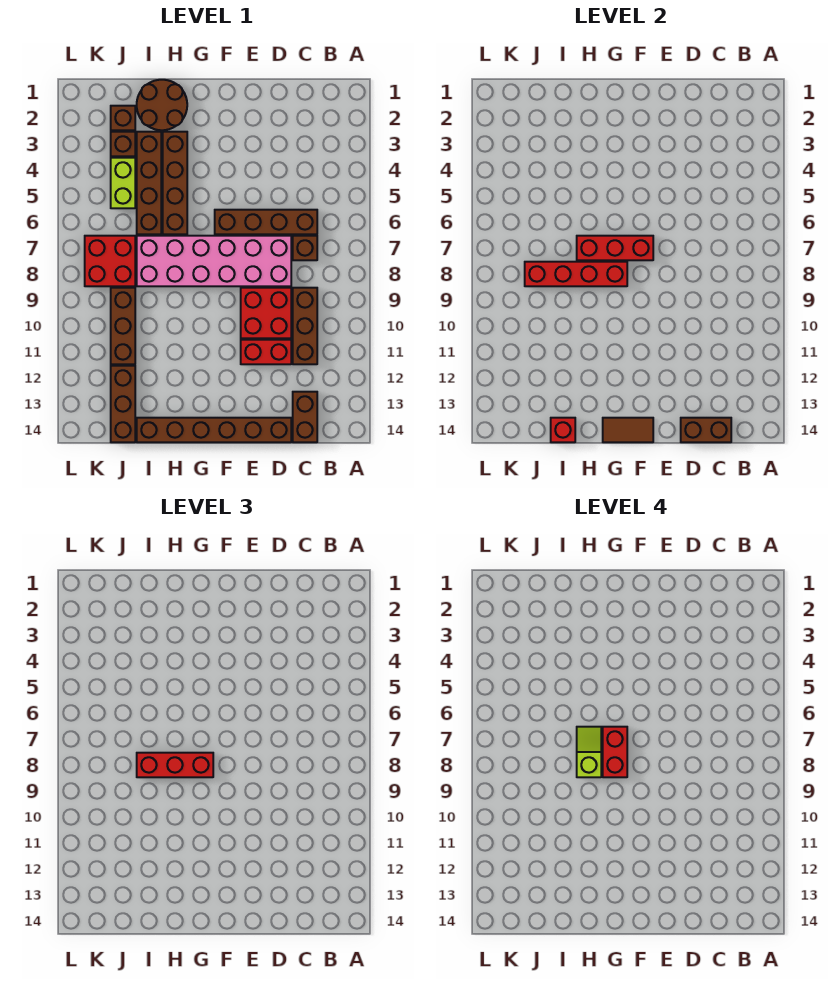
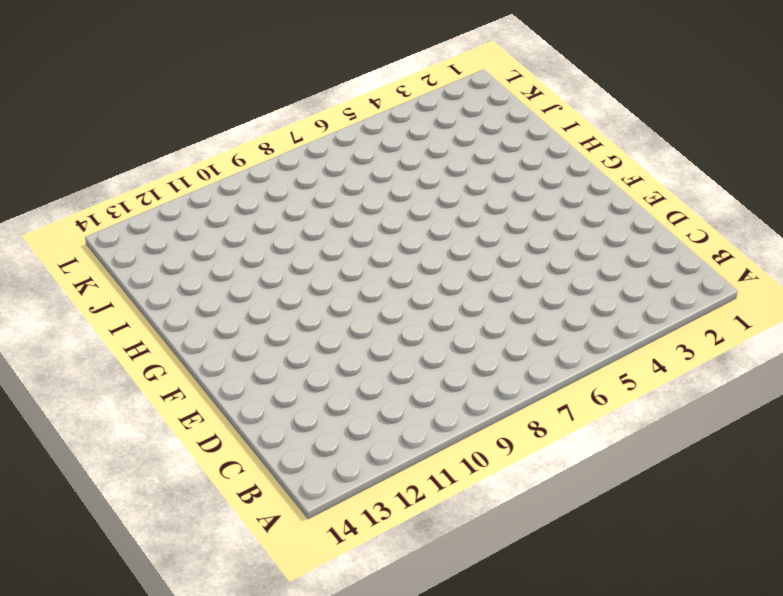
none -> brown brick C6:F6 level 1
none -> brown brick C7 level 1
none -> brown brick C9:C11 level 1

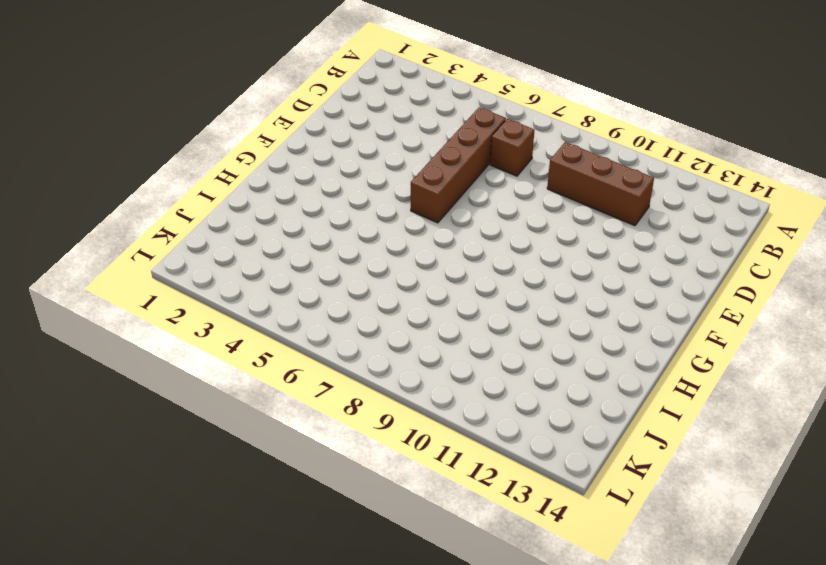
none -> brown brick C13:C14 level 1
none -> pink brick D7:I8 level 1
none -> red brick D9:E10 level 1

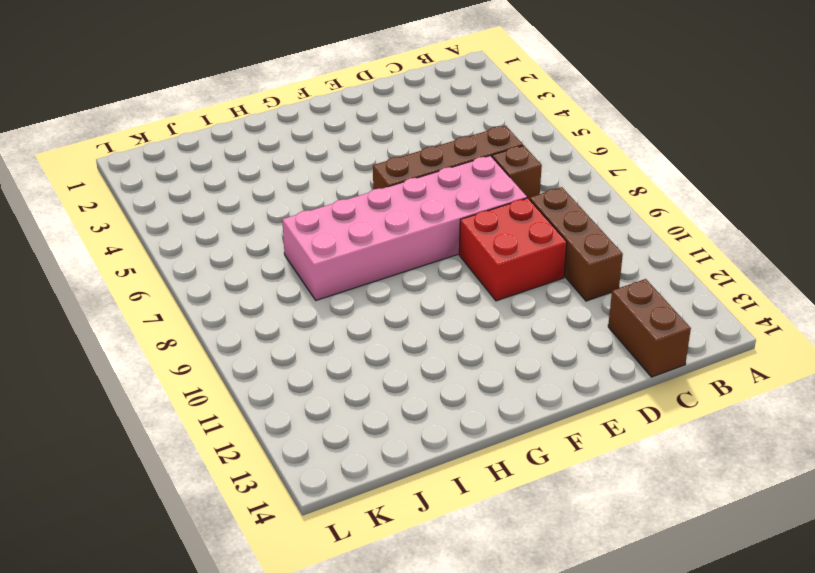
none -> red brick D11:E11 level 1
none -> brown brick D14:I14 level 1
none -> brown round brick H1:I2 level 1

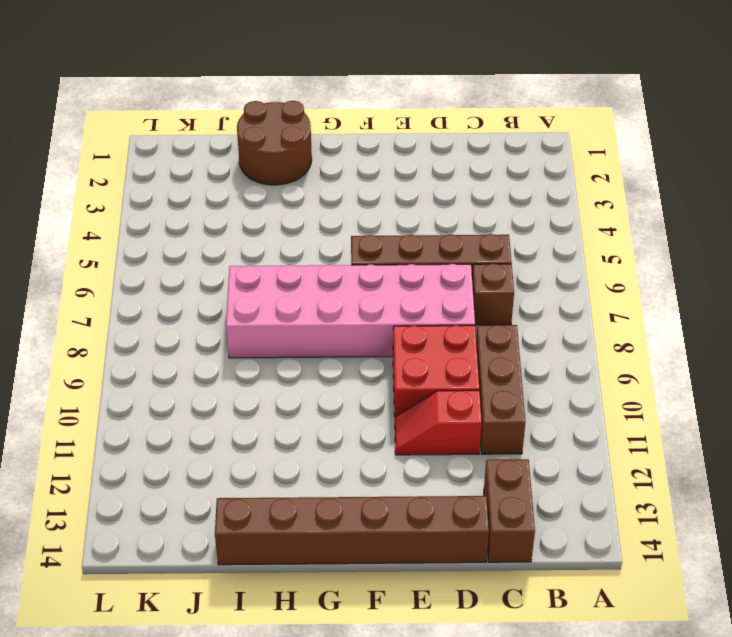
red slope D11:E11 level 1 top D -> red brick D11:E11 level 1
none -> brown brick H3:H6 level 1
none -> brown brick I3:I6 level 1
none -> brown brick J2 level 1

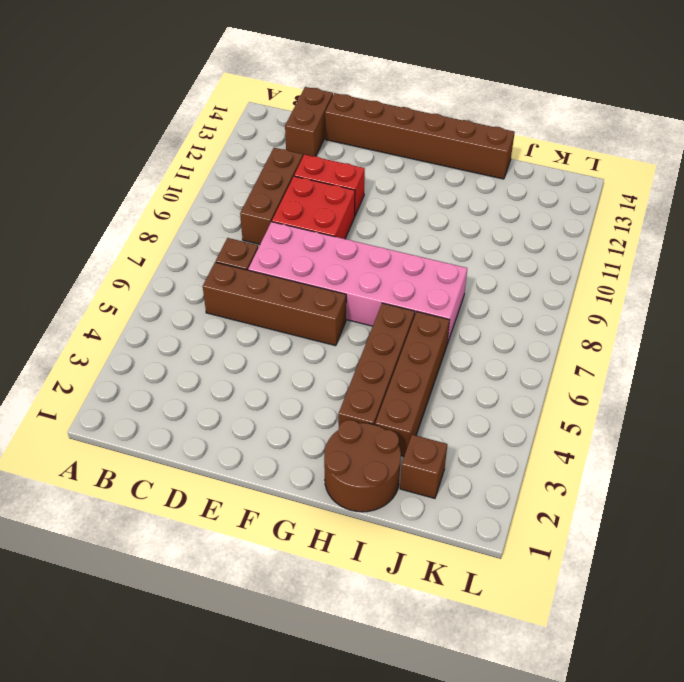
none -> brown brick J3 level 1
none -> lime brick J4:J5 level 1
none -> red brick J7:K8 level 1

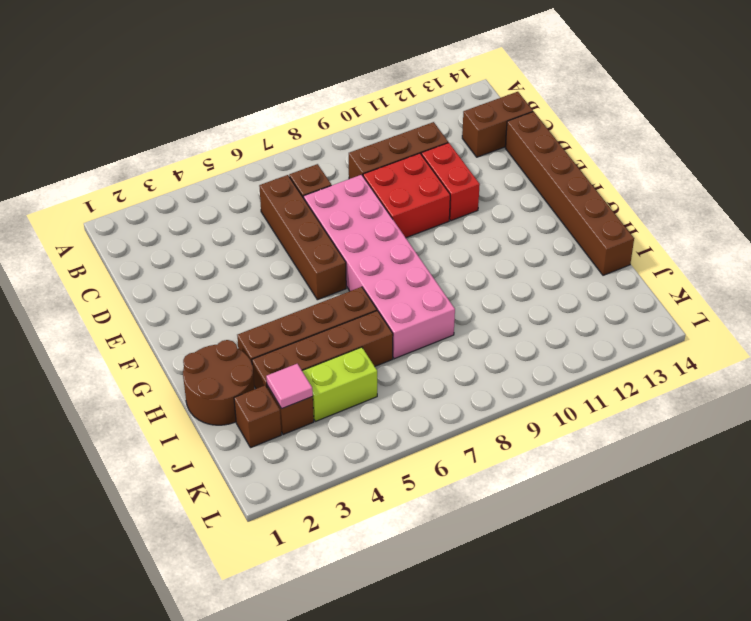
pink tile J3 level 2 -> none
none -> red brick J7:K8 level 1
none -> brown brick J9:J11 level 1
none -> brown brick J12:J14 level 1

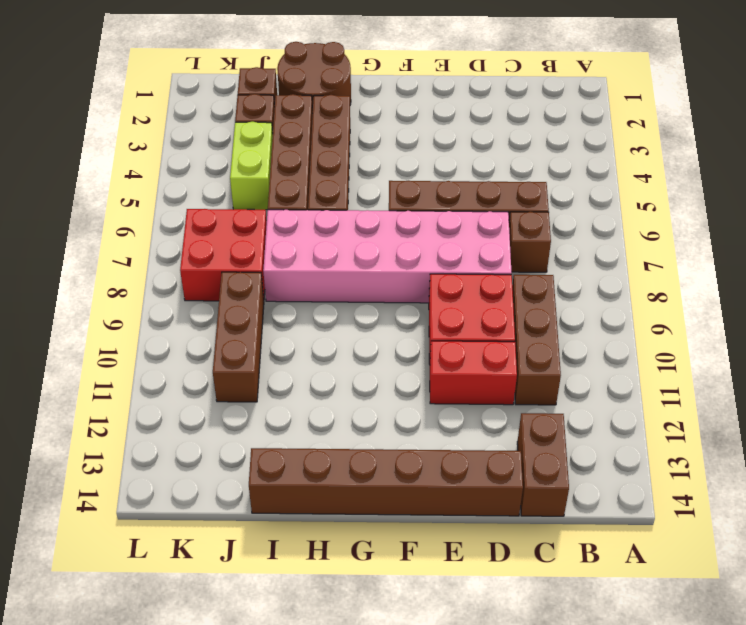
none -> brown brick J12:J14 level 1
none -> brown brick C14:D14 level 2
none -> red brick F7:H7 level 2

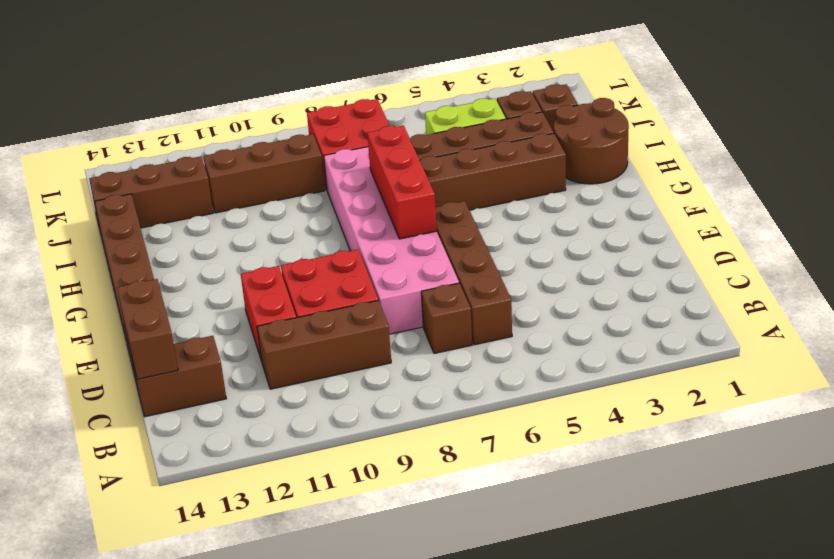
none -> brown tile F14:G14 level 2
none -> red brick G8:J8 level 2
none -> red brick I14 level 2

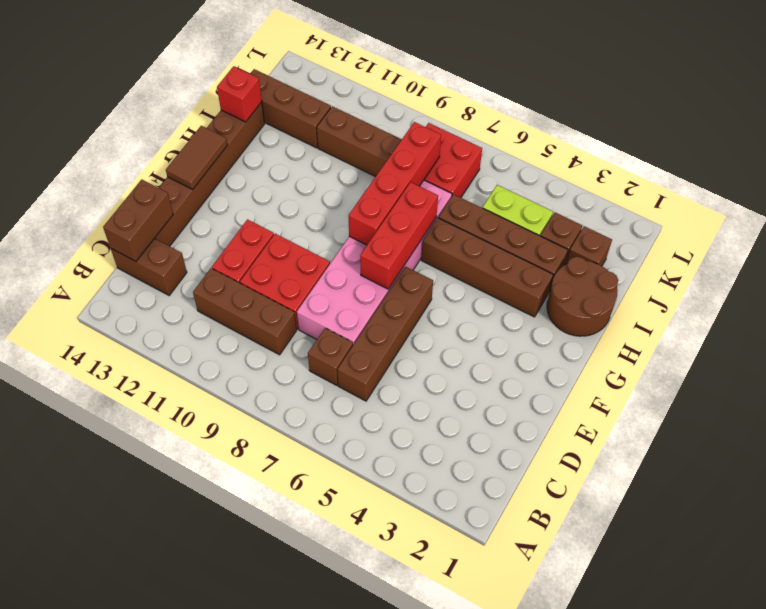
none -> red brick G8:I8 level 3
none -> red brick G7:G8 level 4
none -> lime slope H7:H8 level 4 top 8

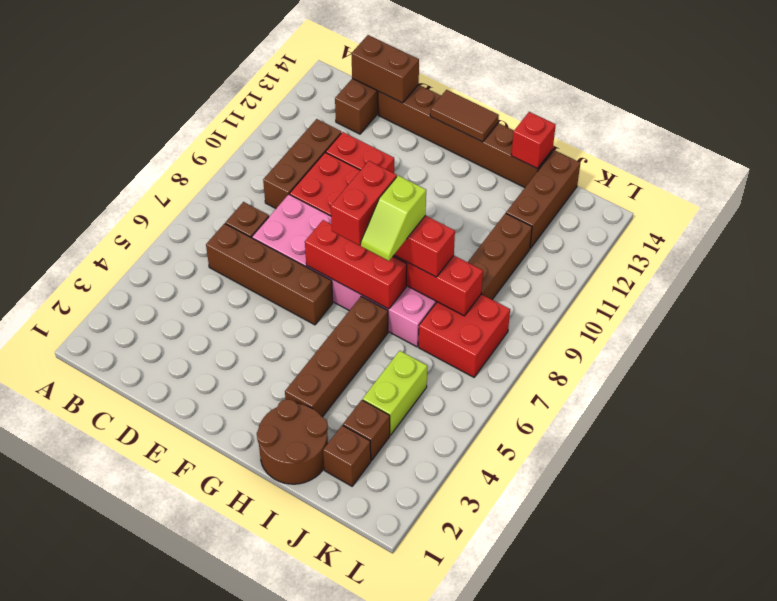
none -> brown brick I3:I6 level 1

